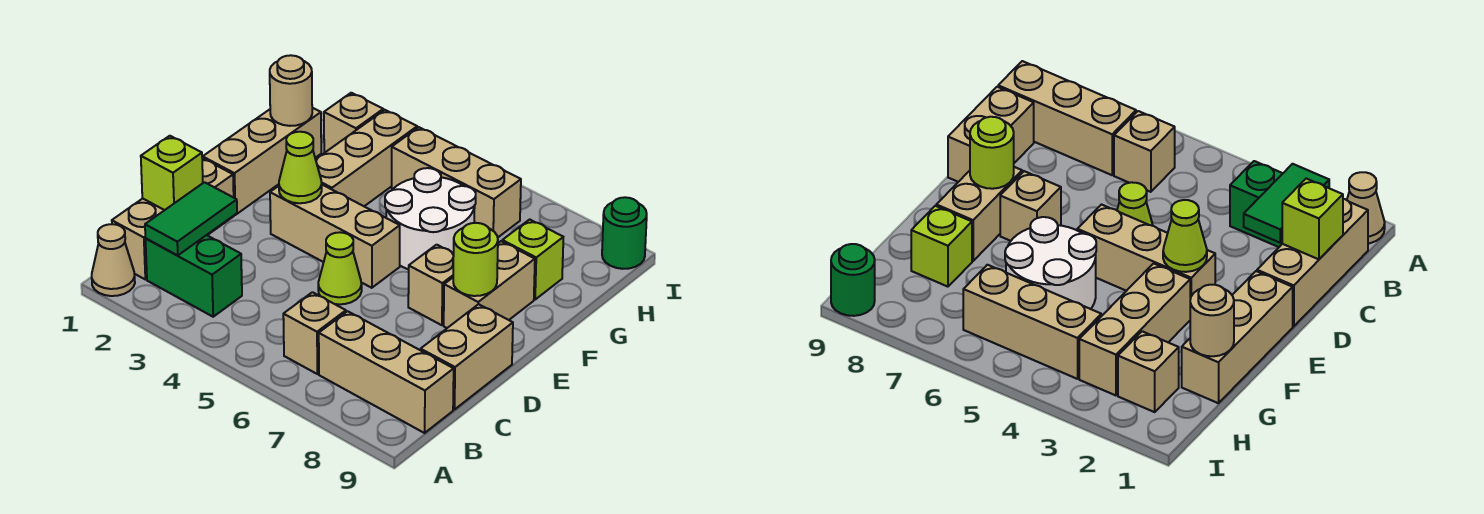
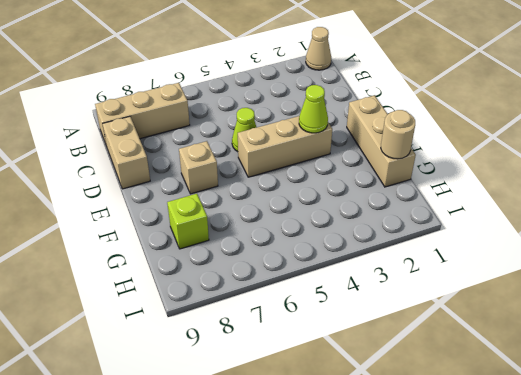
none -> tan brick B1:D1 level 1
none -> green brick B2:B3 level 1
none -> tan brick B6 level 1

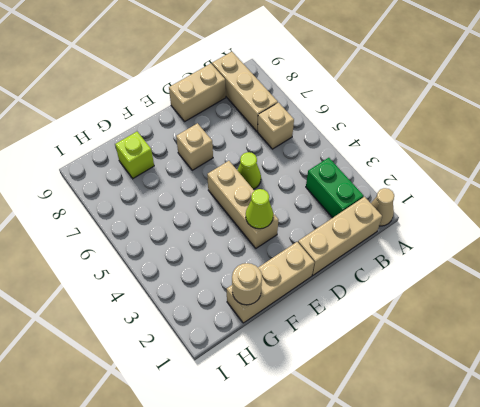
none -> tan brick E8:F8 level 1
none -> tan brick F3:H3 level 1
none -> white round brick F5:G6 level 1

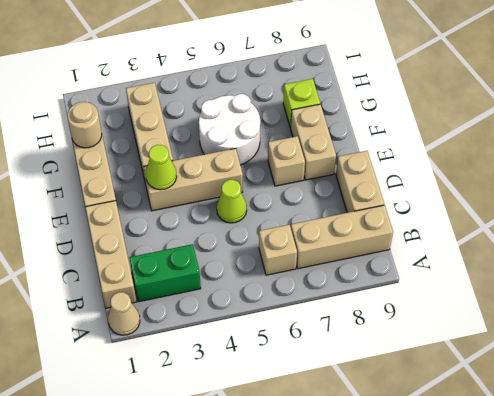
none -> tan brick H2 level 1
none -> tan brick H4:H6 level 1
none -> green round brick I9 level 1

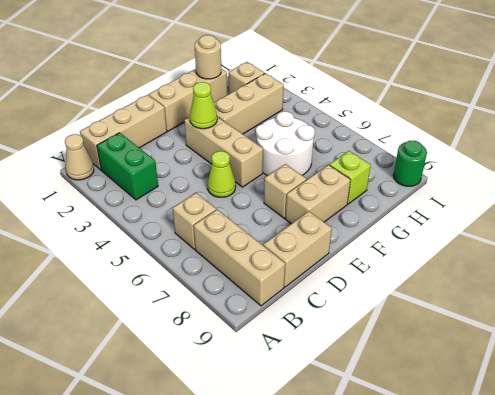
none -> tan brick H4:H6 level 1
none -> green tile B2:C2 level 2
none -> lime brick C1 level 2

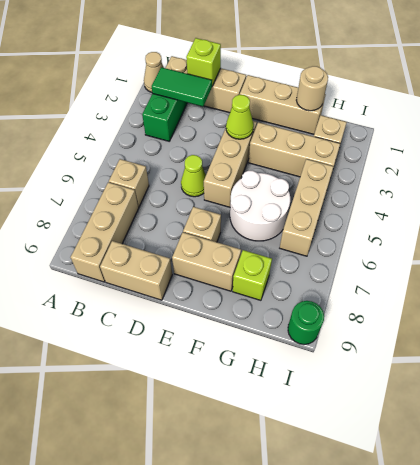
none -> lime round brick E8 level 2

